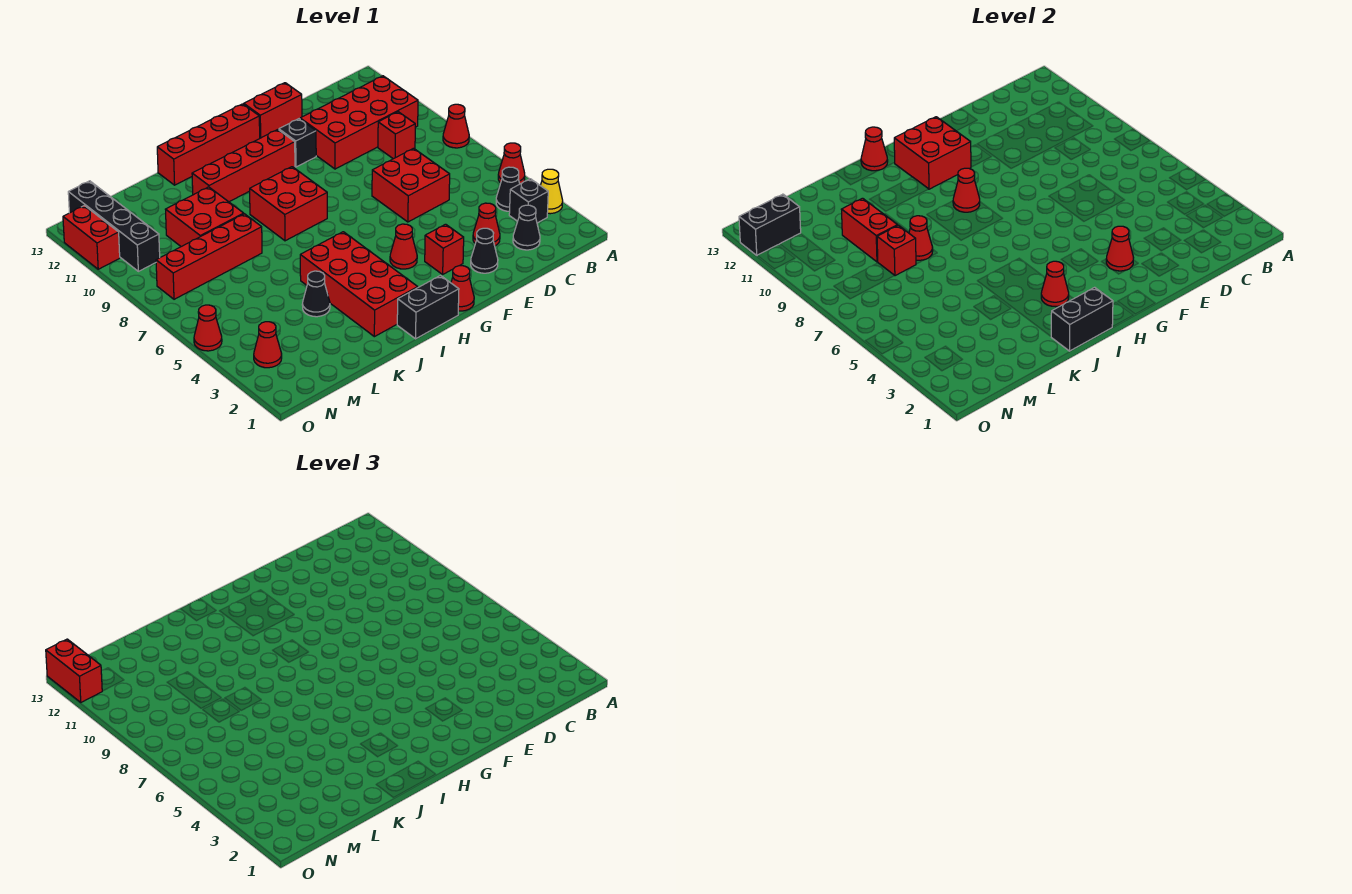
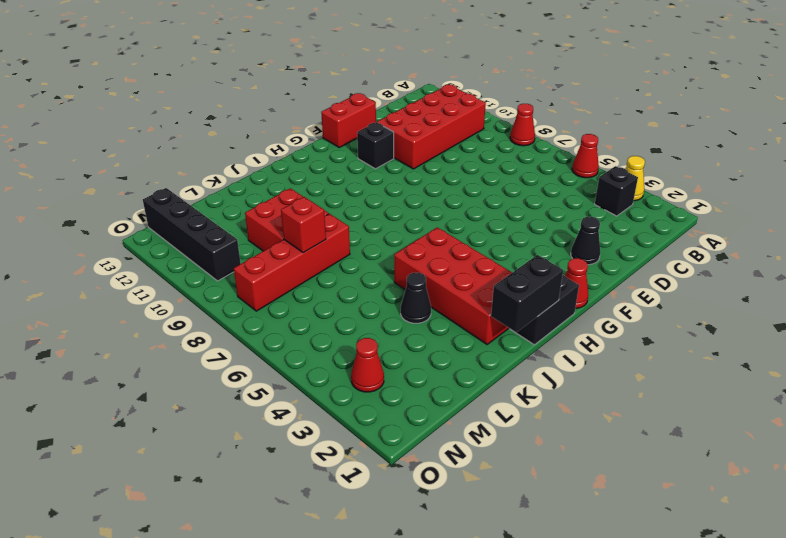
none -> black cone B4 level 1
none -> black cone C2 level 1
none -> red brick C9 level 1
none -> red cone D3 level 1

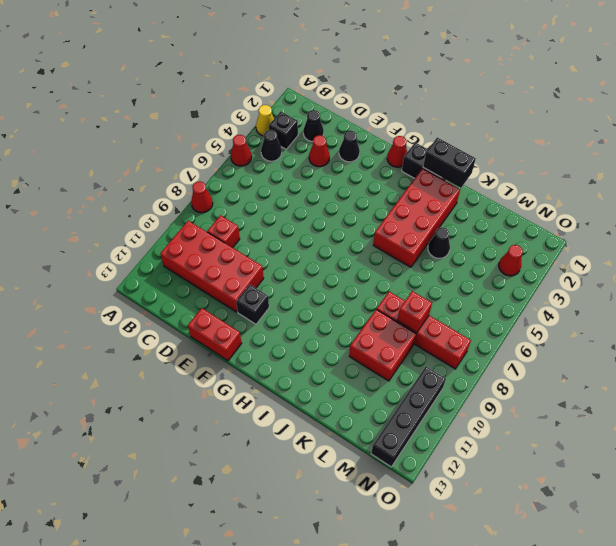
none -> red brick D6:E7 level 1
none -> red brick F3 level 1
none -> red cone G4 level 1
none -> red brick G11:J11 level 1

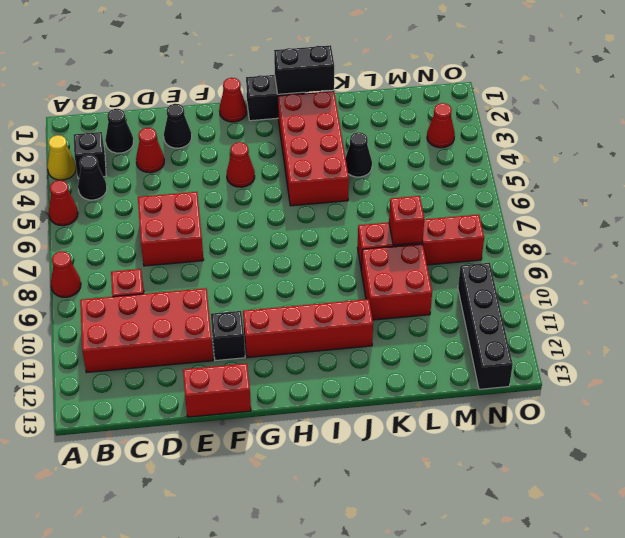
none -> red brick F3 level 1
none -> red brick G13:J13 level 1
none -> red brick H8:I9 level 1
none -> red cone O5 level 1

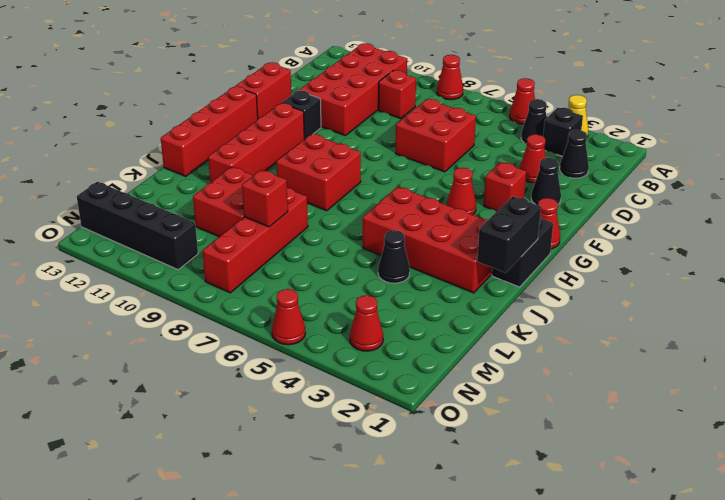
none -> red brick O11:O12 level 1
none -> red cone F3 level 2
none -> red brick G11:H12 level 2
none -> red cone H9 level 2

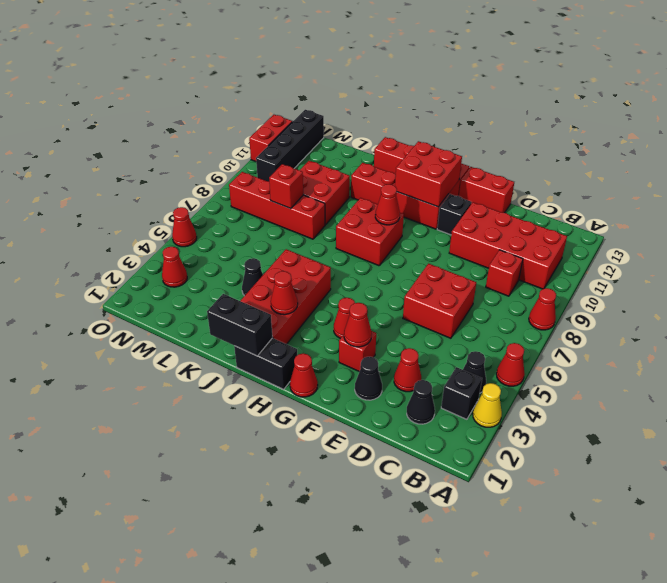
none -> red cone I13 level 2
none -> red cone K8 level 2
none -> red brick L9:L10 level 2
none -> black brick N12:O12 level 2

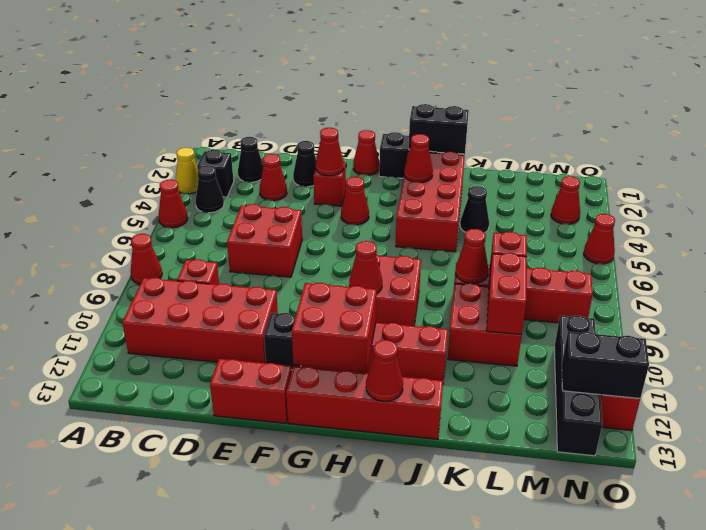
none -> red brick O12:O13 level 3

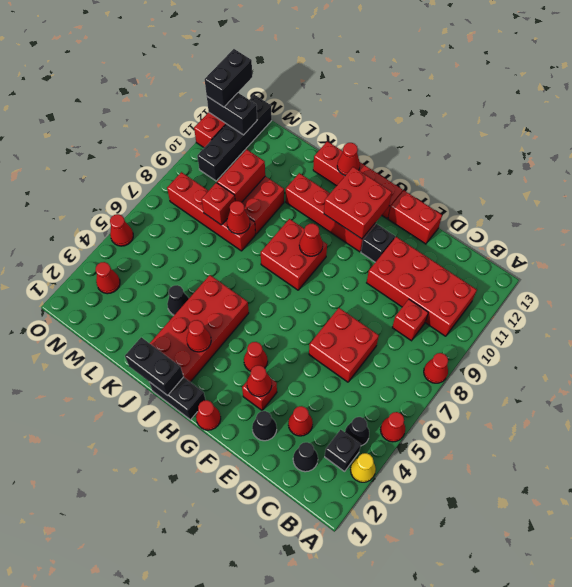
black brick O12:O13 level 3 -> red brick O12:O13 level 3

